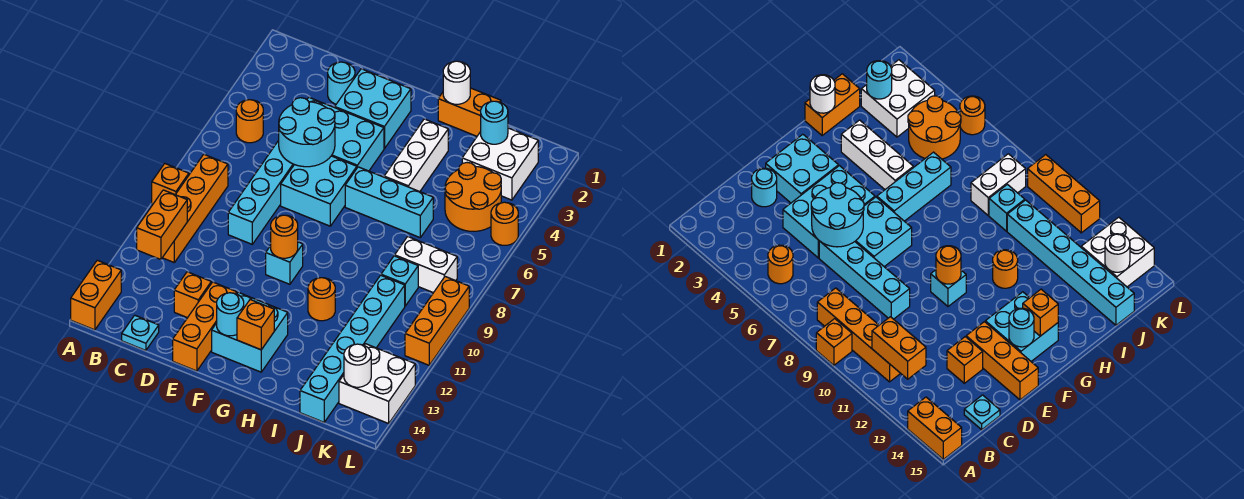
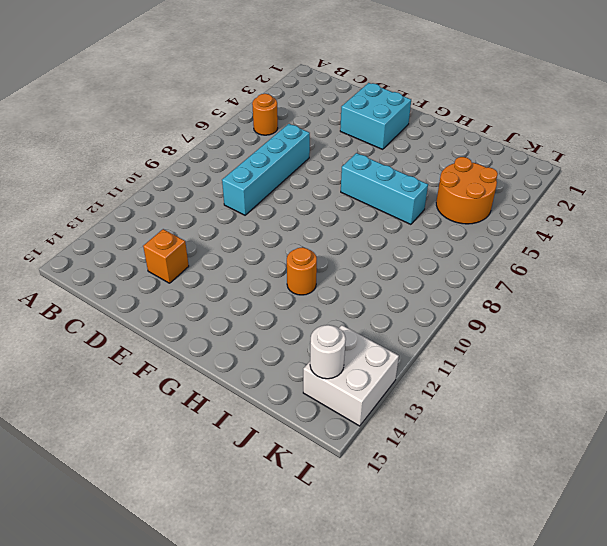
none -> orange brick A9 level 1
none -> orange brick A14:A15 level 1
none -> orange brick B8:B11 level 1
none -> cyan plate C15 level 1

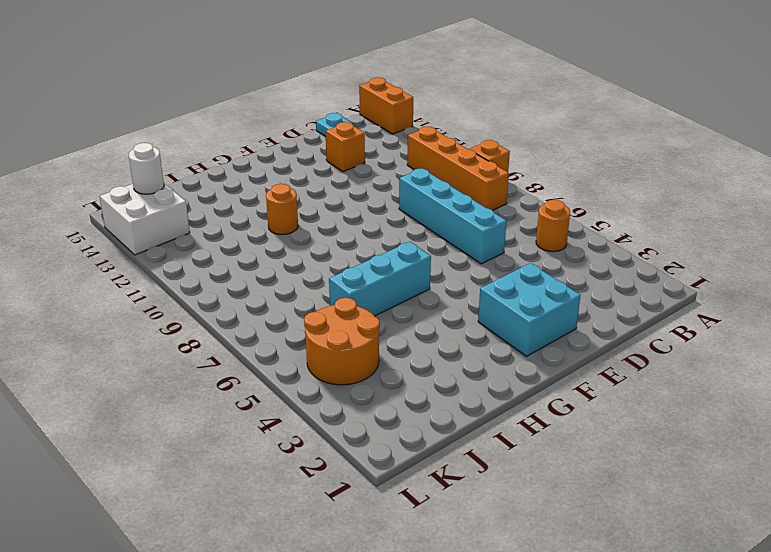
none -> cyan round brick D2 level 1
none -> cyan brick D4:F5 level 1
none -> cyan brick E6:F7 level 1
none -> orange brick E13:E15 level 1

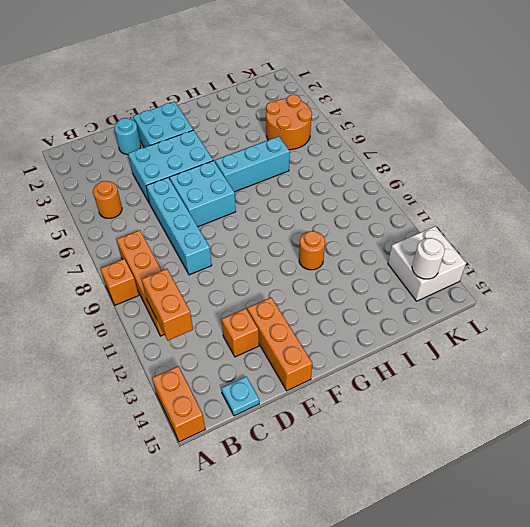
none -> cyan brick F10 level 1
none -> cyan brick F13:G14 level 1
none -> orange brick H1:I1 level 1
none -> white brick H3:H5 level 1

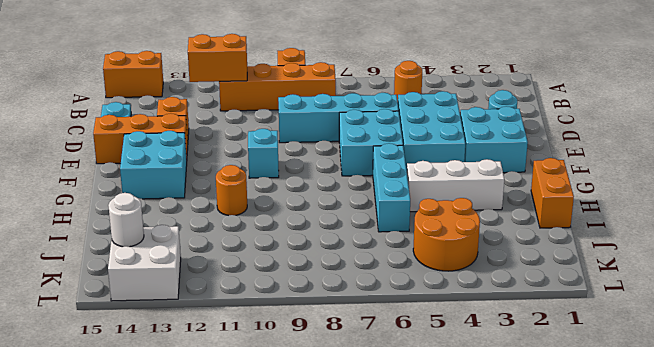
none -> white brick J2:K3 level 1
none -> white brick J8:K8 level 1
none -> cyan brick J9 level 1
none -> cyan brick J10:J15 level 1

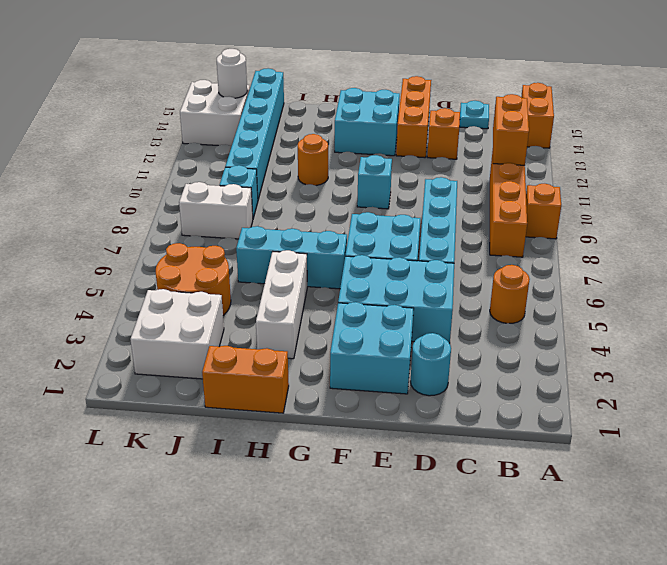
none -> orange round brick L5 level 1
none -> orange brick L9:L11 level 1
none -> cyan round brick D5:E6 level 2
none -> orange round brick F10 level 2

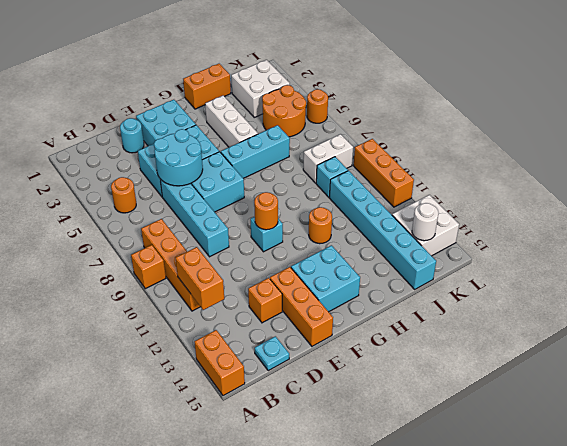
none -> cyan round brick F14 level 2
none -> orange brick G14 level 2
none -> white round brick H1 level 2
none -> cyan round brick J2 level 2

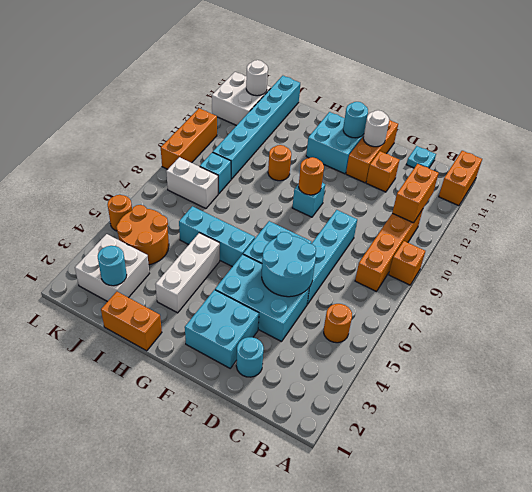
white round brick E14 level 2 -> white round brick H1 level 2
none -> orange brick G14 level 2

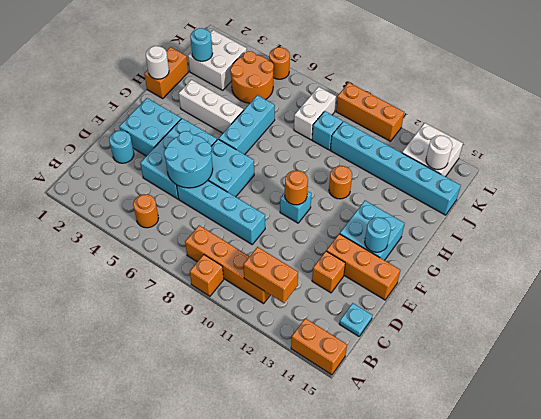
none -> orange brick G14 level 2

